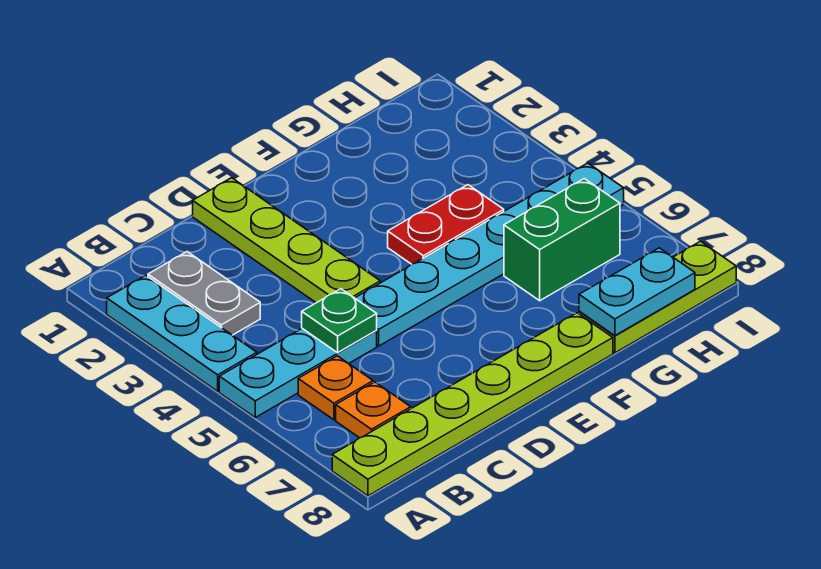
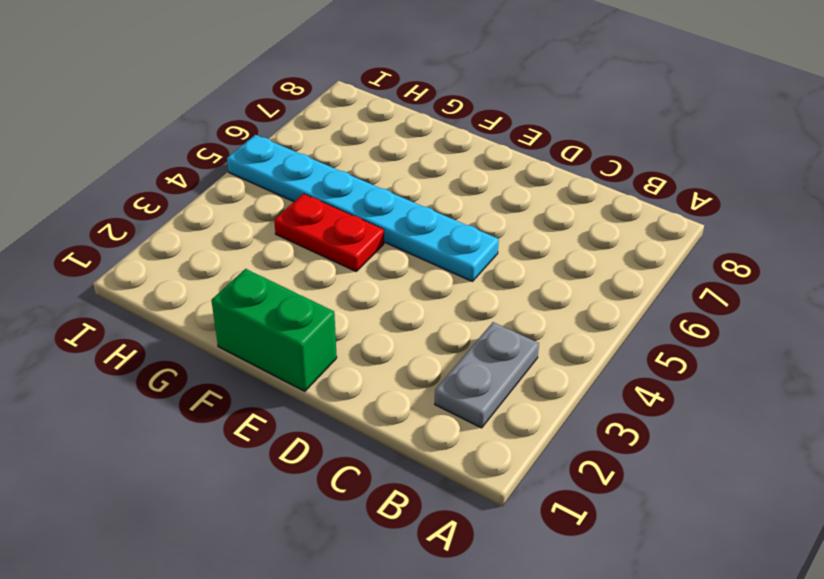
green brick E1:F1 level 1 -> green brick G6:H6 level 1
none -> cyan plate A2:A4 level 1
none -> cyan plate A5:C5 level 1
none -> lime plate A8:F8 level 1

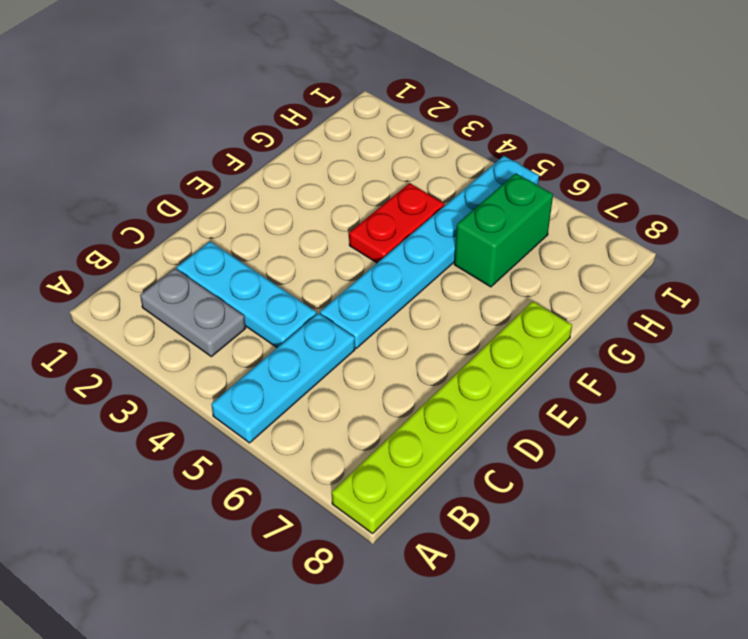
cyan plate C2:C4 level 1 -> cyan plate A2:A4 level 1
none -> orange plate B6 level 1
none -> orange plate B7 level 1
none -> lime plate D1:D4 level 1

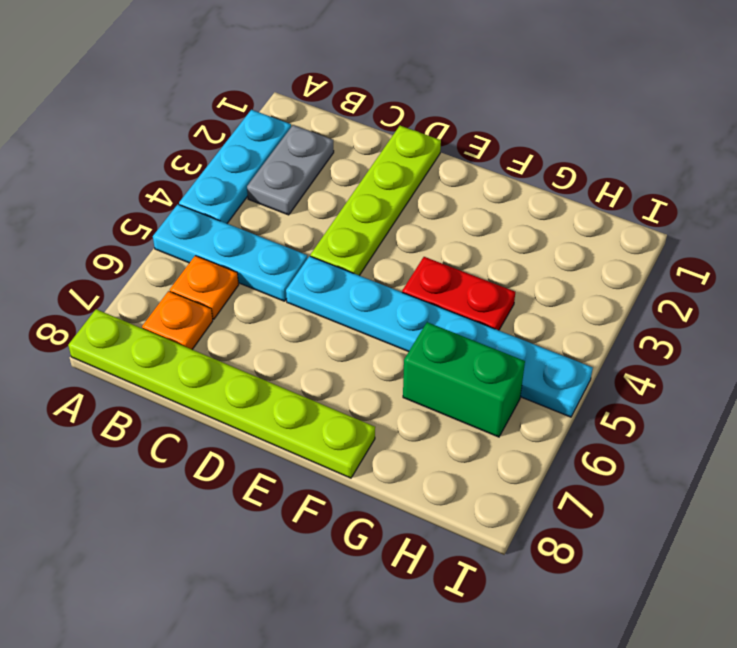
none -> lime plate G8:I8 level 1
none -> green plate C5 level 2
none -> cyan plate G8:H8 level 2

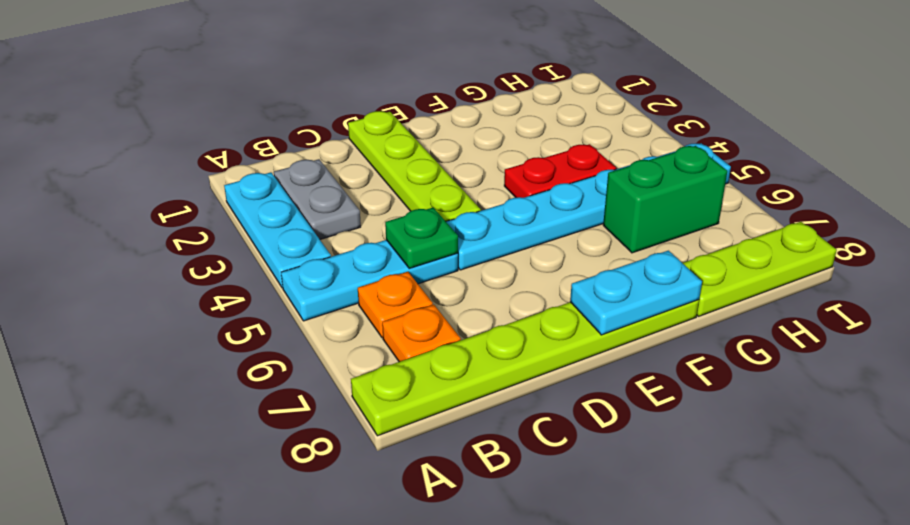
cyan plate E8:F8 level 2 -> cyan plate G8:H8 level 2

